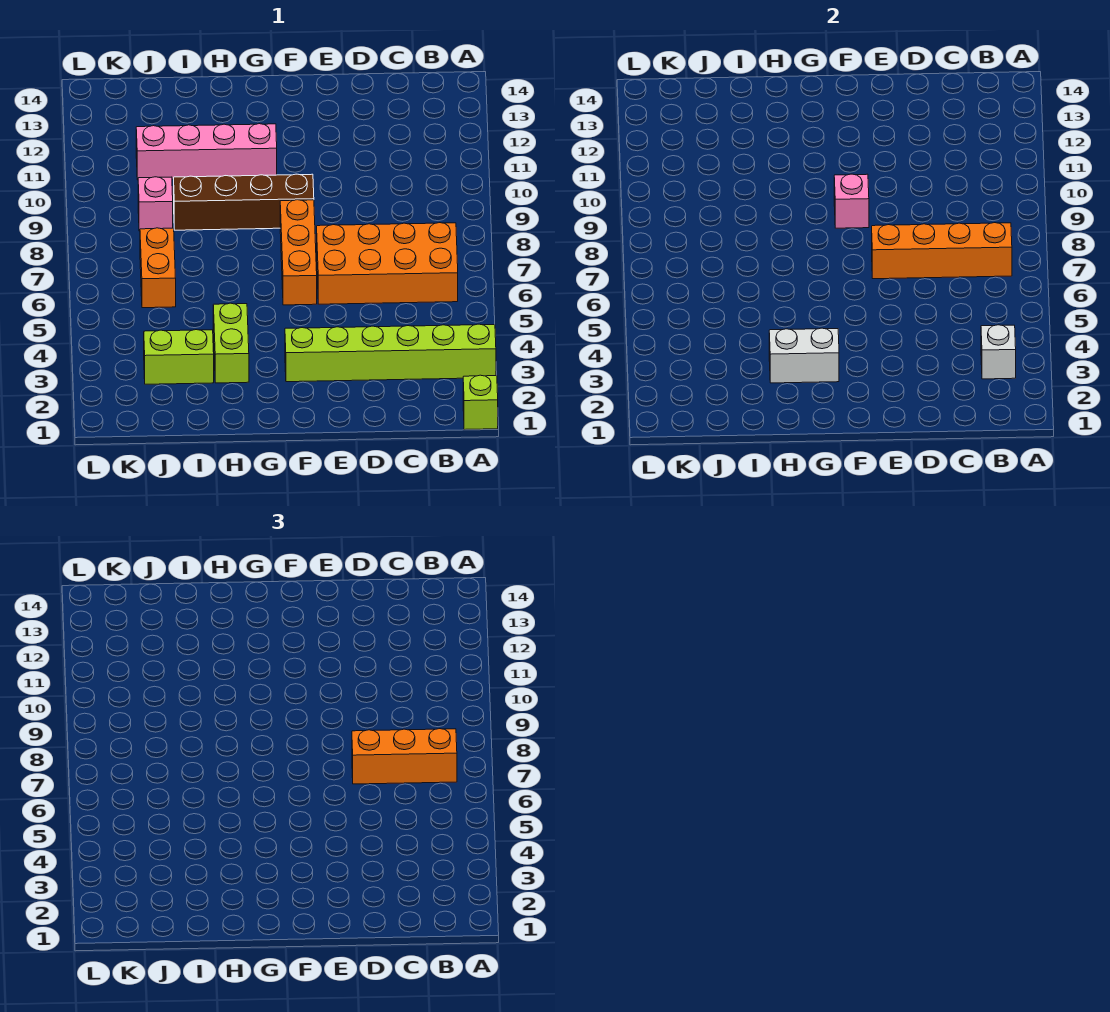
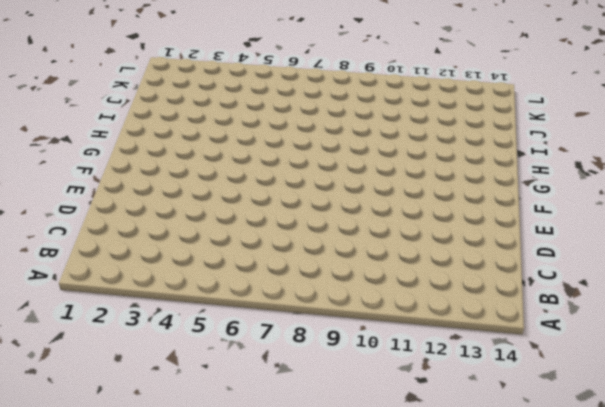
none -> lime brick A1 level 1
none -> lime brick A3:F3 level 1
none -> orange brick B6:E7 level 1

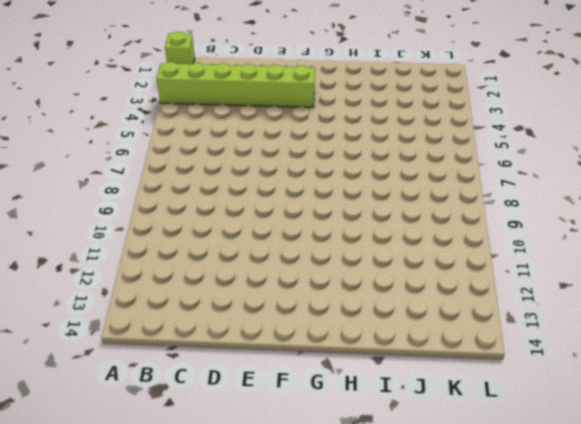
none -> orange brick B6:E7 level 1
none -> orange brick F6:F8 level 1
none -> brown brick F9:I9 level 1

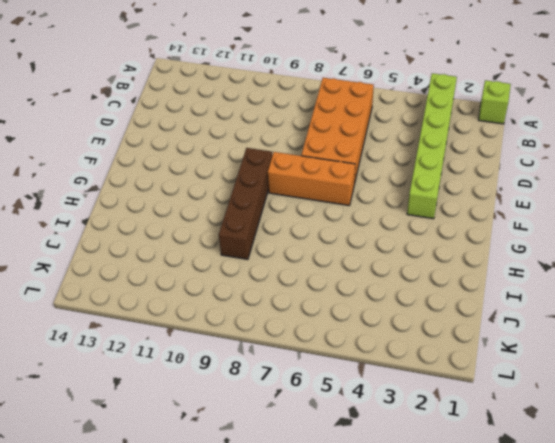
none -> pink brick G11:J11 level 1
none -> lime brick H3:H4 level 1
none -> lime brick I3:J3 level 1

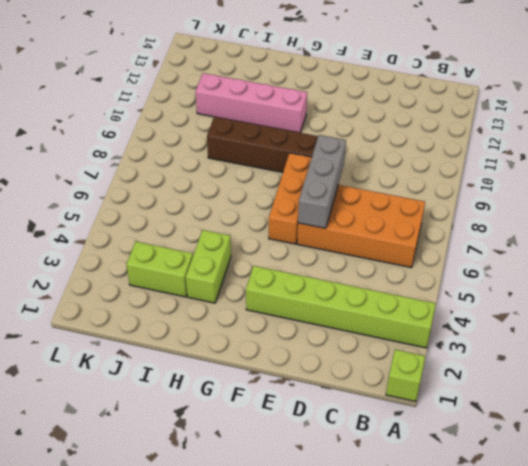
grey brick E6:E8 level 2 -> orange brick B7:E7 level 2
none -> orange brick J6:J7 level 1
none -> pink brick J9 level 1
none -> white brick B3 level 2

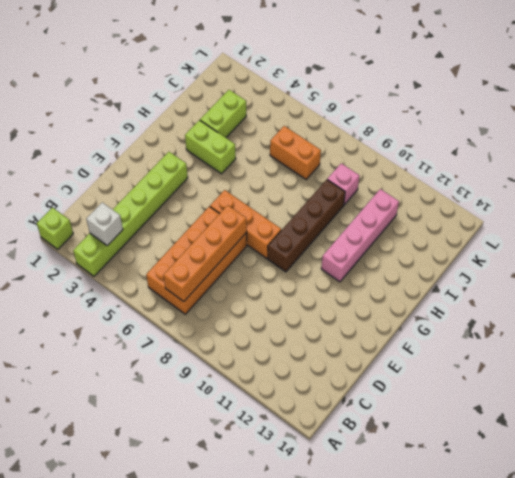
none -> pink brick F9 level 2
none -> white brick G3:H3 level 2
none -> orange brick B7:D7 level 3

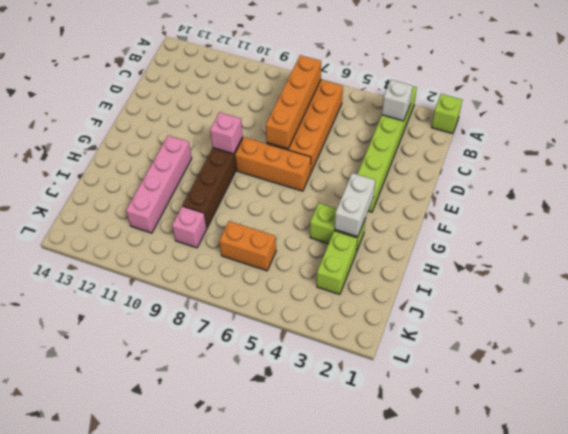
none -> orange brick B7:D7 level 3

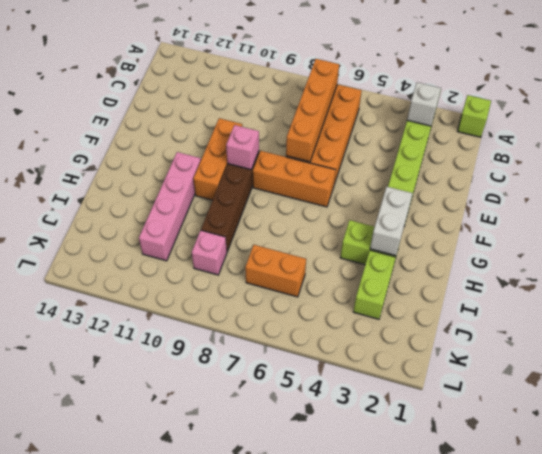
orange brick E10:G10 level 1 -> orange brick B7:D7 level 3

